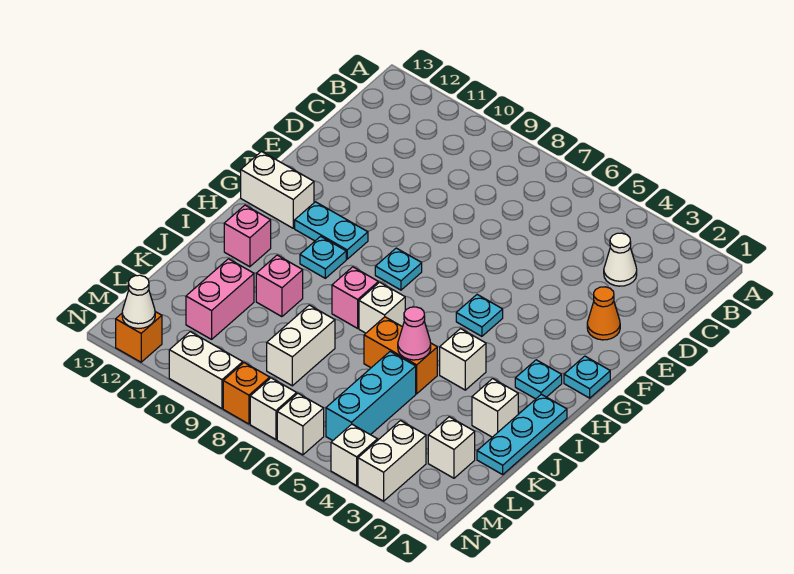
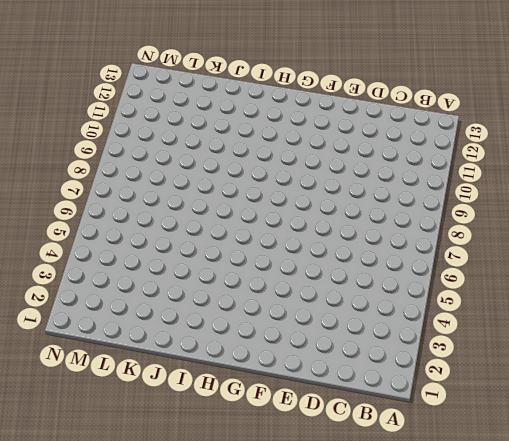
none -> white cone C3 level 1
none -> orange cone E2 level 1
none -> cyan plate G1 level 1
none -> cyan plate G5 level 1

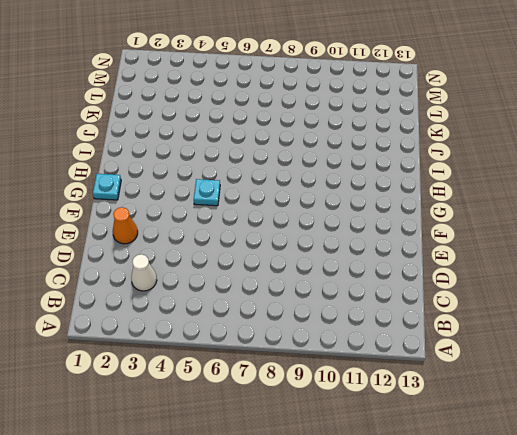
none -> cyan plate G8 level 1
none -> cyan plate G10:G11 level 1
none -> white brick G12:G13 level 1
none -> cyan plate H2 level 1

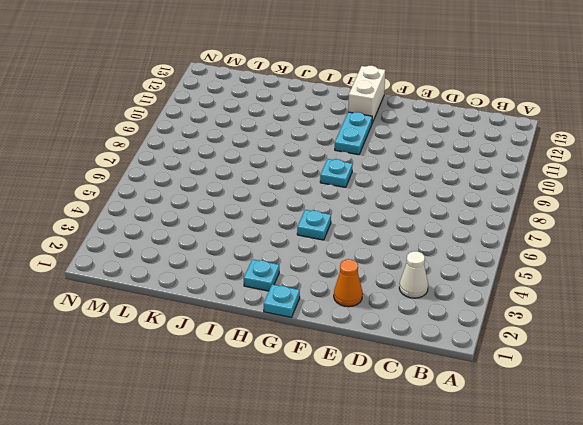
none -> cyan plate H10 level 1
none -> cyan plate I1:K1 level 1
none -> white brick I4 level 1
none -> white brick I7 level 1

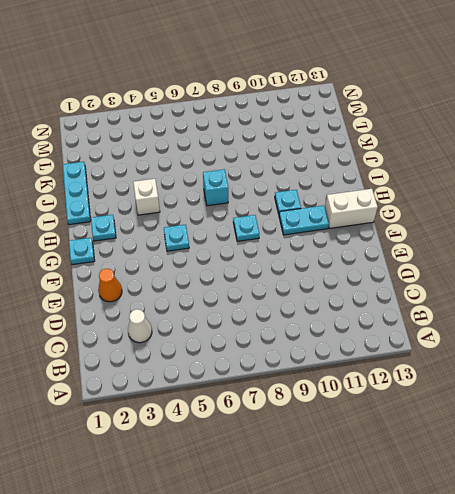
cyan brick I7 level 1 -> white brick I7 level 1
none -> pink brick I8 level 1
none -> pink brick I12 level 1
none -> white brick J2 level 1
none -> orange brick J5:J6 level 1

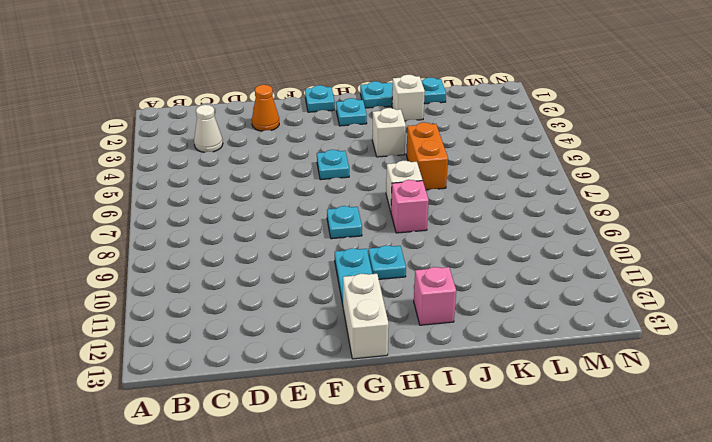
none -> pink brick J10 level 1
none -> cyan brick K5:M5 level 1
none -> white brick K8:L8 level 1
none -> pink brick K11:L11 level 1

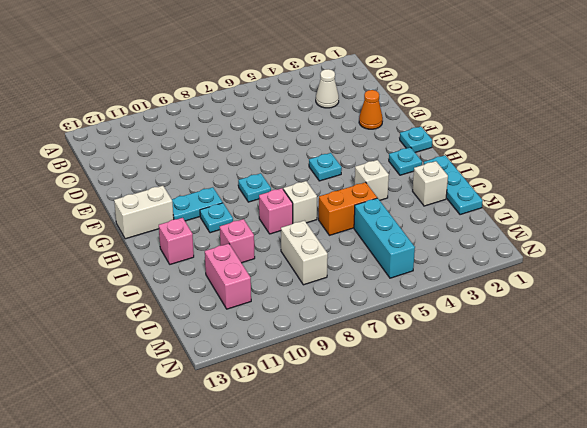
none -> white brick L2 level 1
none -> white brick M3:N3 level 1
none -> white brick N4 level 1
none -> white brick N6 level 1

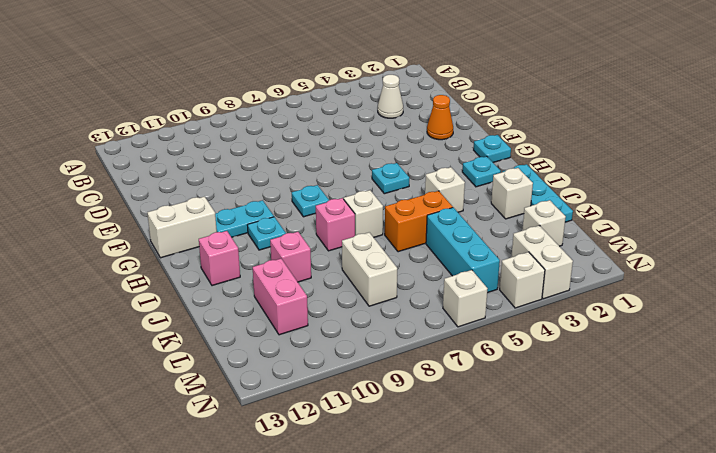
none -> white brick N7 level 1
none -> orange brick N8 level 1
none -> white brick N9:N10 level 1
none -> orange brick N12 level 1

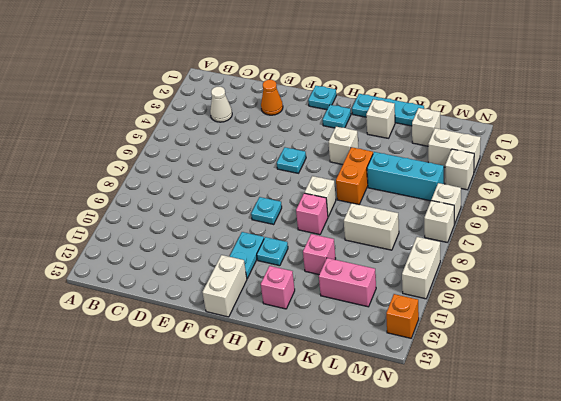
none -> orange brick N8 level 1
none -> pink cone J5 level 2
none -> white cone N12 level 2

